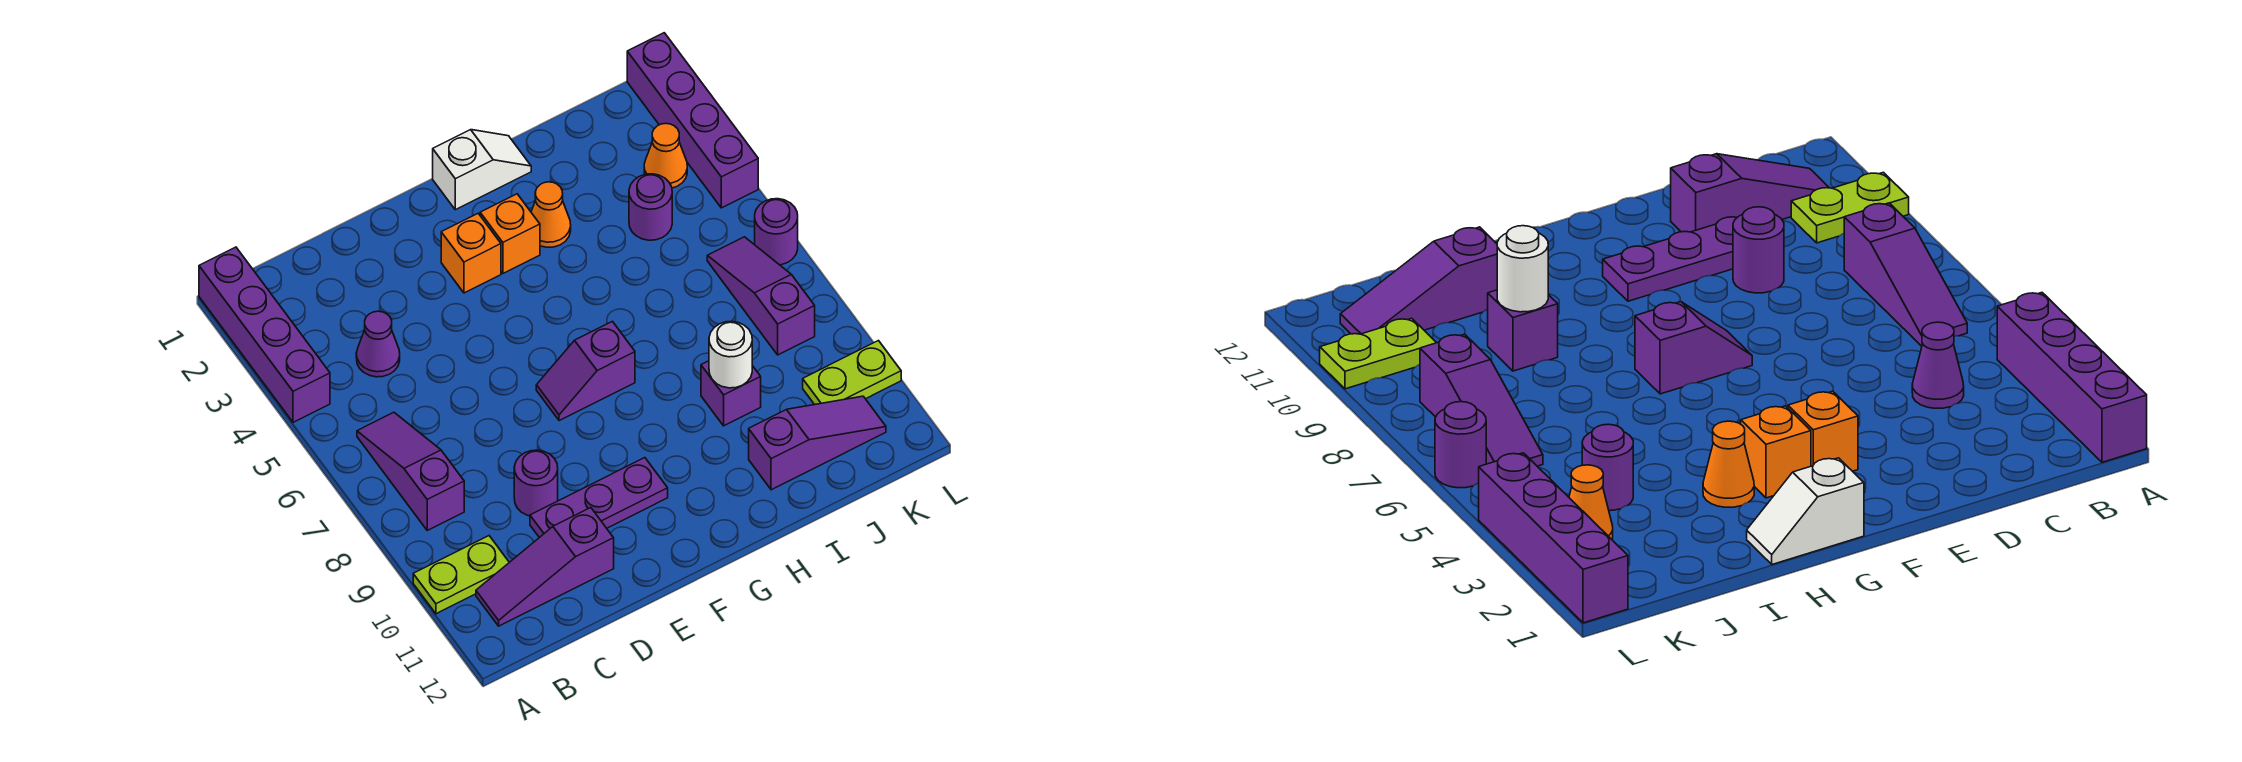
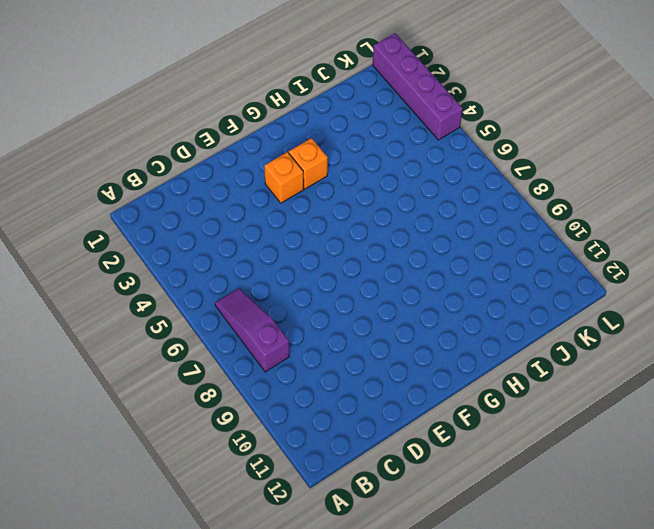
none -> purple brick A1:A4 level 1
none -> lime plate A10:B10 level 1
none -> purple slope B11:D11 level 1 top D

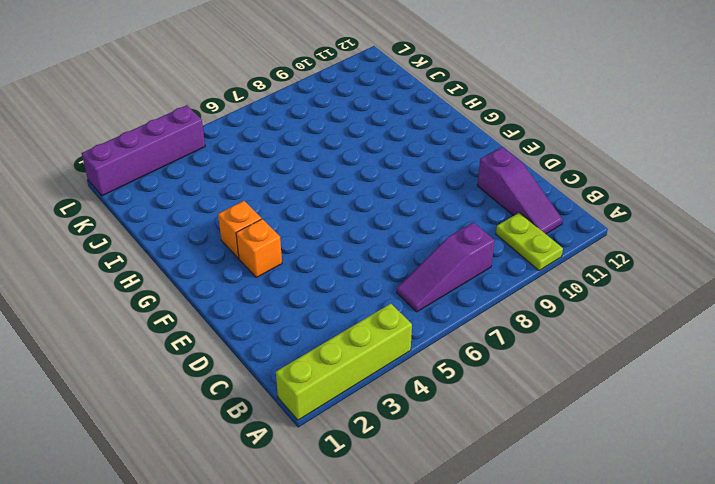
lime brick A1:A4 level 1 -> purple brick A1:A4 level 1
none -> purple cone C4 level 1
none -> purple round brick D9 level 1
none -> purple plate D10:F10 level 1

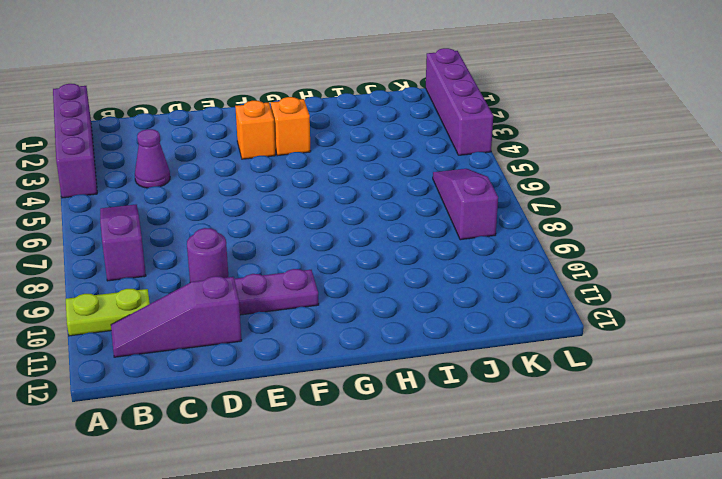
none -> purple slope F7:G7 level 1 top G
none -> white slope G1:H1 level 1 top G
none -> orange cone H3 level 1

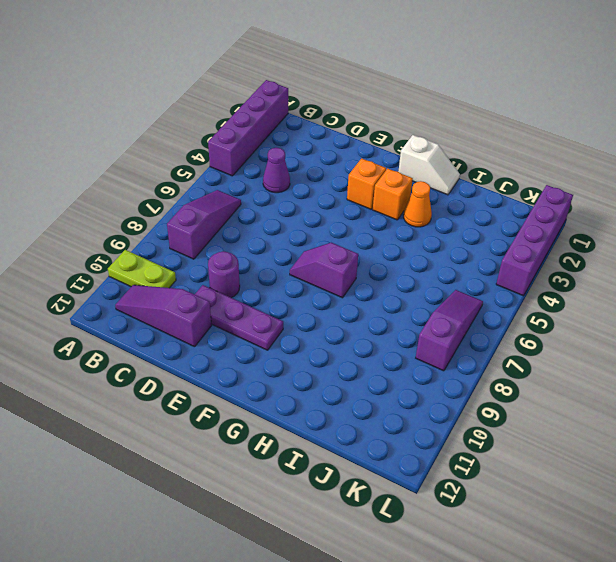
none -> purple brick I9 level 1
none -> purple slope I11:K11 level 1 top I
none -> purple round brick J4 level 1

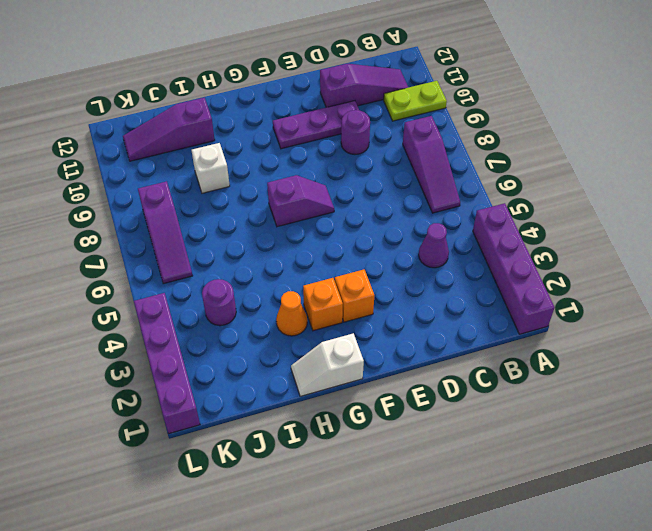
white brick I9 level 1 -> purple brick I9 level 1
none -> orange cone K3 level 1
none -> lime plate K10:L10 level 1
none -> purple round brick L6 level 1

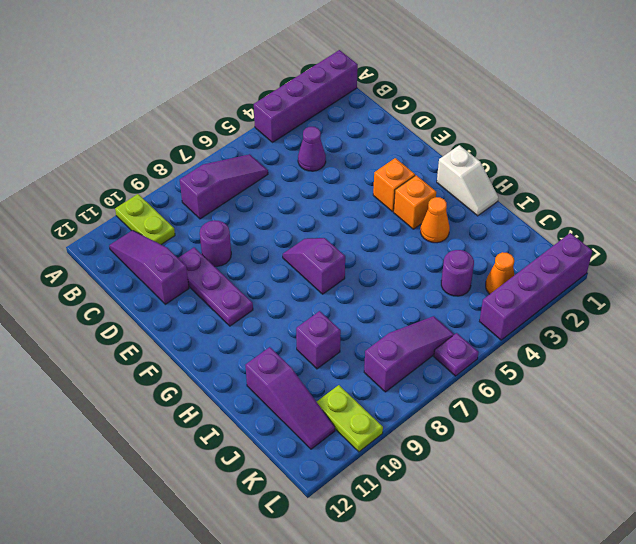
purple plate L6 level 1 -> purple round brick L6 level 1
none -> white round brick I9 level 2

